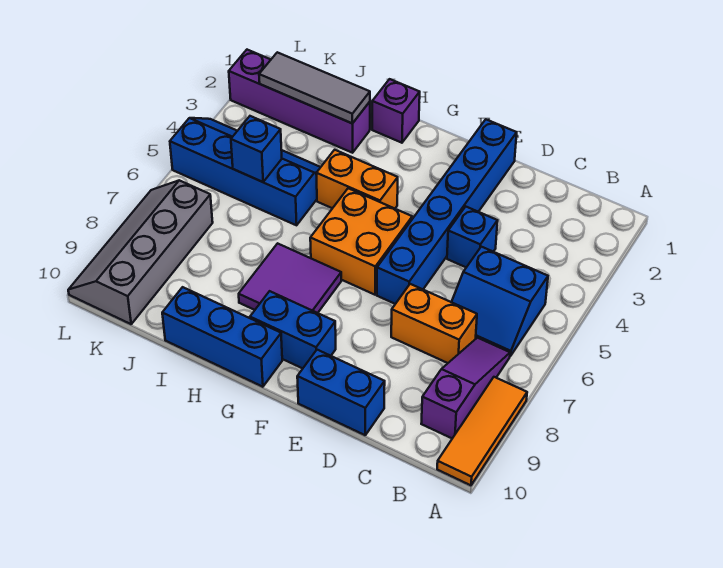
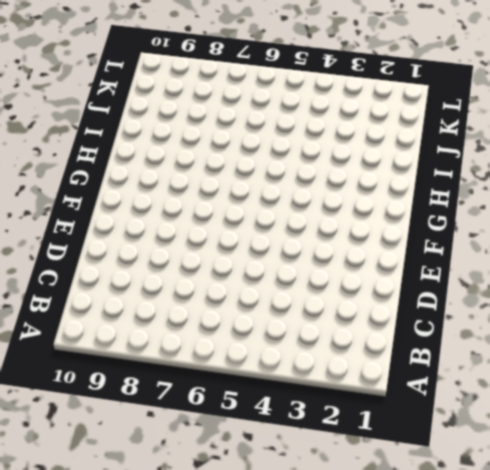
none -> orange tile A8:A10 level 1
none -> blue slope B5:C6 level 1 top 5
none -> purple slope B7:B9 level 1 top 9

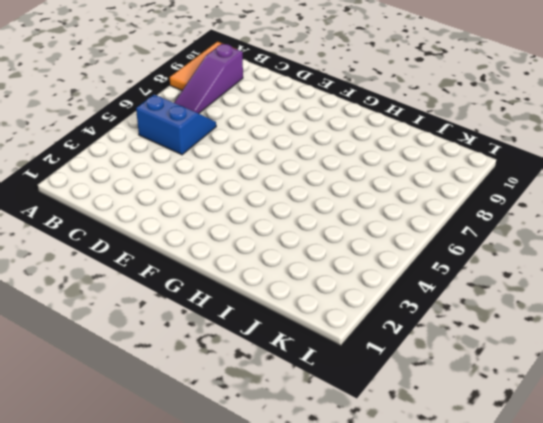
none -> orange brick C7:D7 level 1
none -> blue brick D4 level 1
none -> blue brick D10:E10 level 1

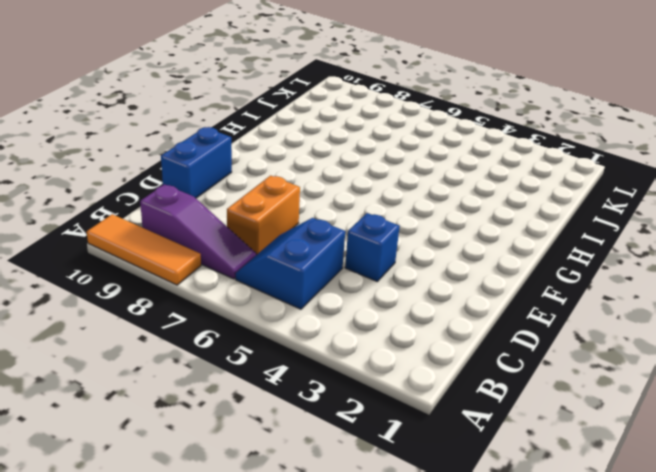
none -> blue brick E1:E6 level 1
none -> orange brick F5:G6 level 1
none -> blue brick F9:G9 level 1

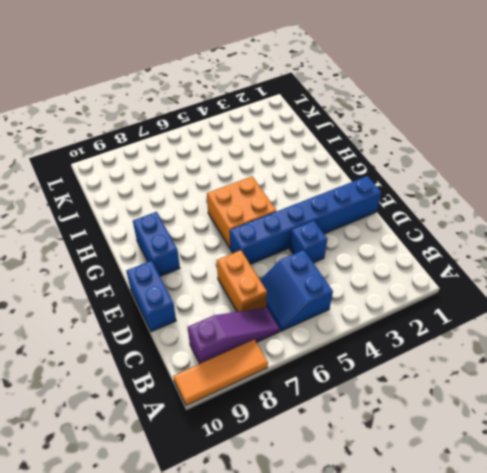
none -> orange brick G4:H4 level 1
none -> purple tile G7:H8 level 1
none -> blue brick G10:I10 level 1

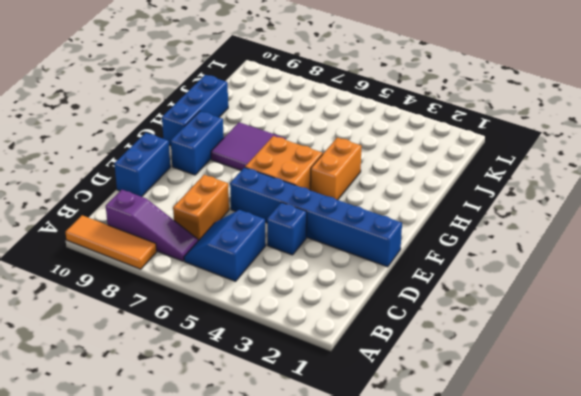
none -> purple brick H1 level 1
none -> purple brick I2:L2 level 1
none -> blue slope I4:L5 level 1 top 5

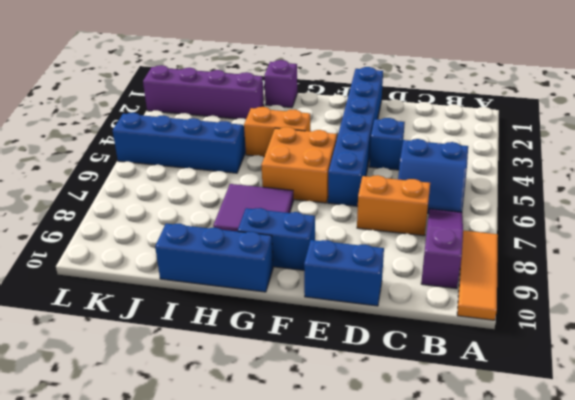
none -> grey slope K7:L10 level 1 top K
none -> grey tile I2:K2 level 2
none -> blue brick J5 level 2

